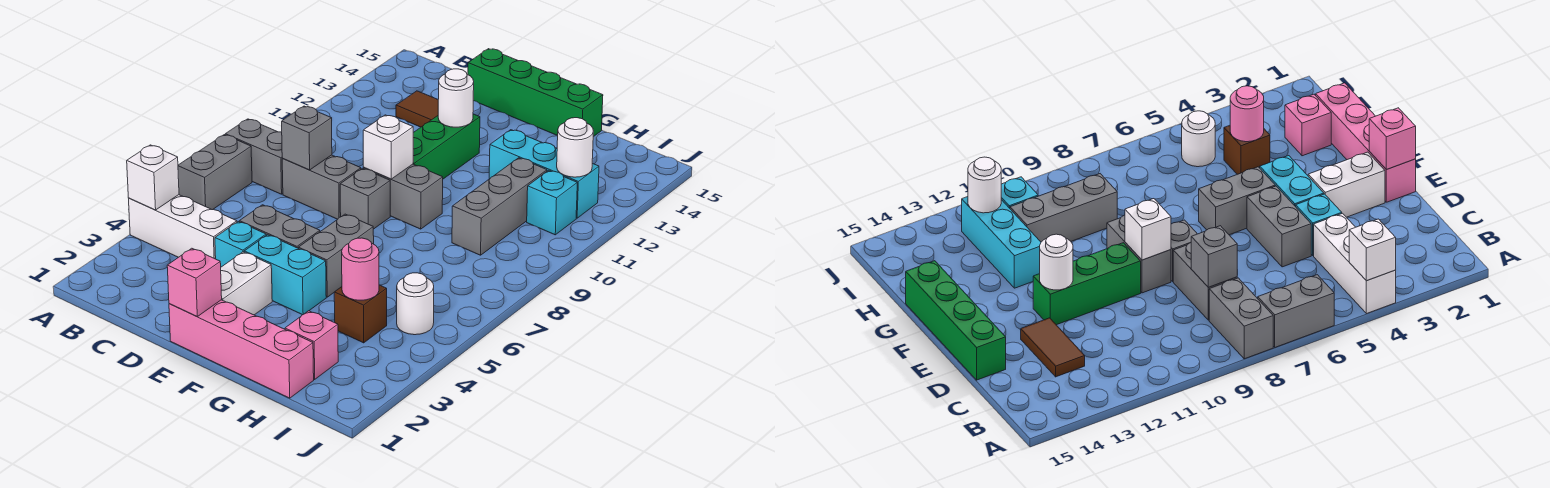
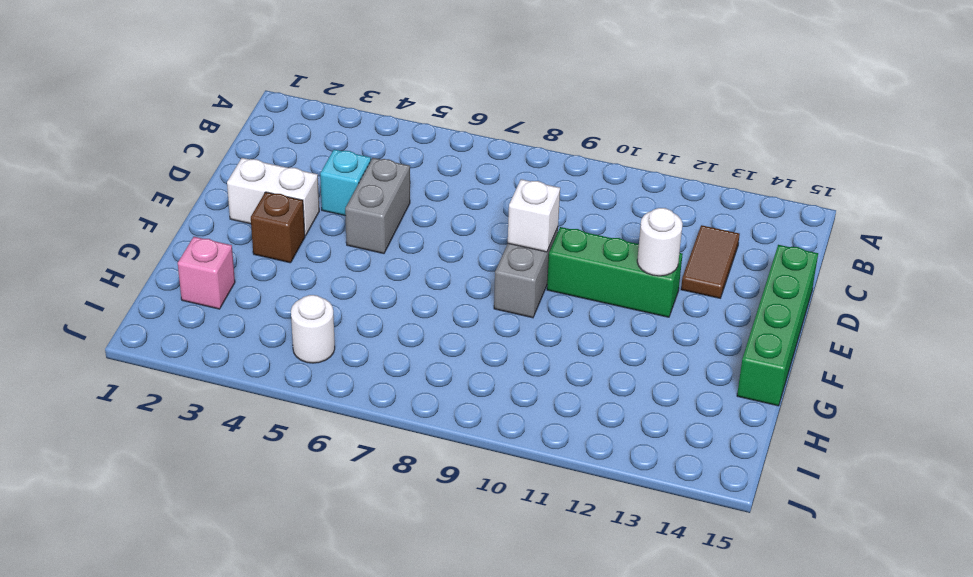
brown brick F3 level 1 -> brown brick H4 level 1
none -> white brick A4:C4 level 1
none -> grey brick A6:A7 level 1
none -> grey brick A8:B8 level 1

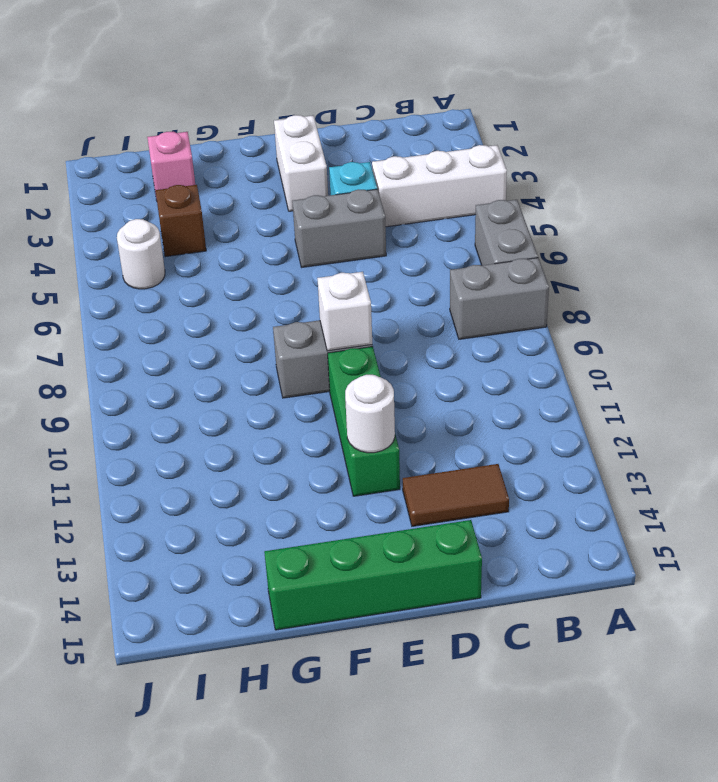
none -> grey brick C8:D8 level 1
none -> pink brick E1:H1 level 1
none -> cyan brick E4:F4 level 1

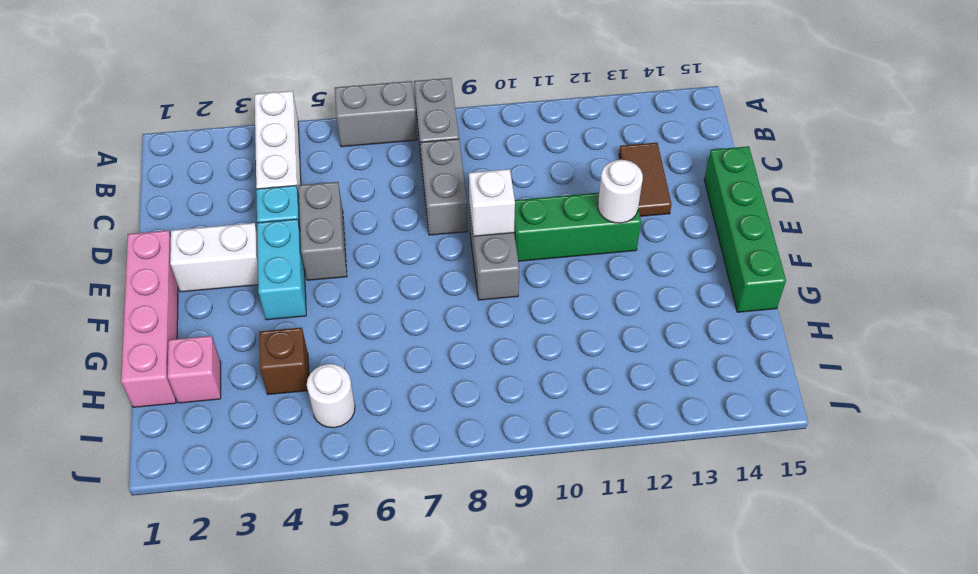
none -> grey brick E8 level 1
none -> grey brick F5:F6 level 1
none -> cyan brick G12:I12 level 1

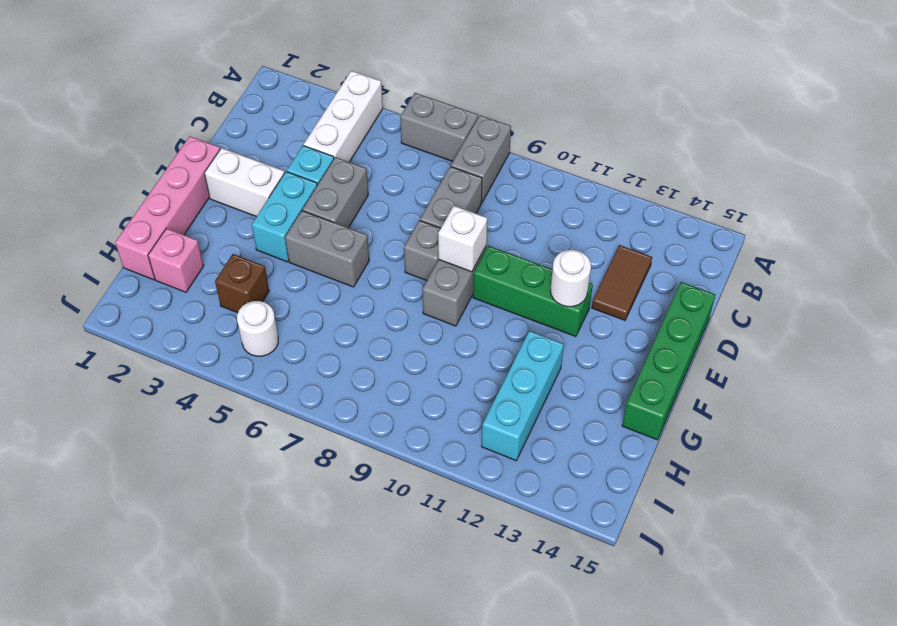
none -> grey brick H9:H11 level 1
none -> cyan brick I11 level 1
none -> white brick A4 level 2

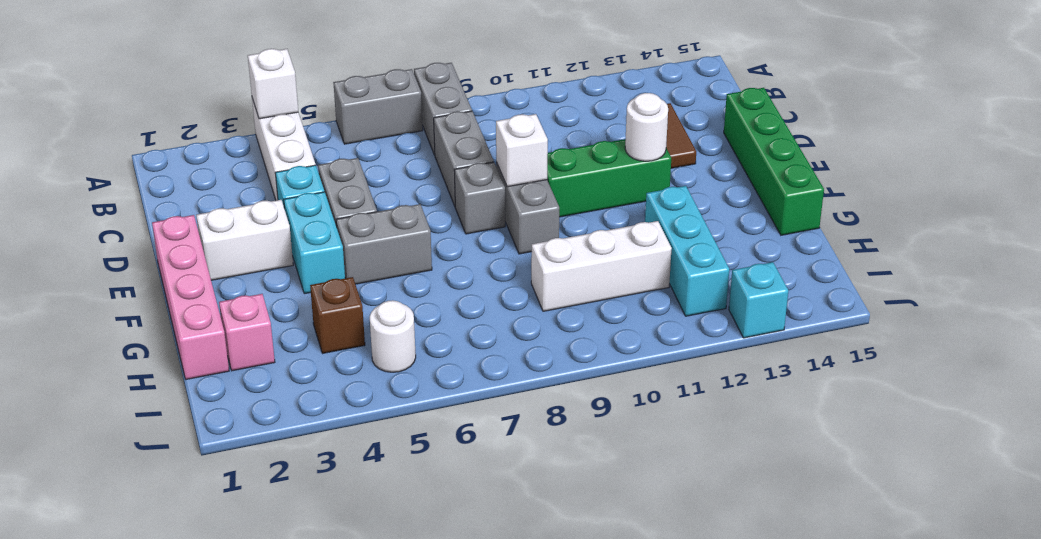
white brick H9:H11 level 1 -> grey brick H9:H11 level 1
cyan brick J13 level 1 -> cyan brick I11 level 1
none -> grey brick C8 level 2
none -> pink brick E1 level 2
none -> pink round brick H4 level 2

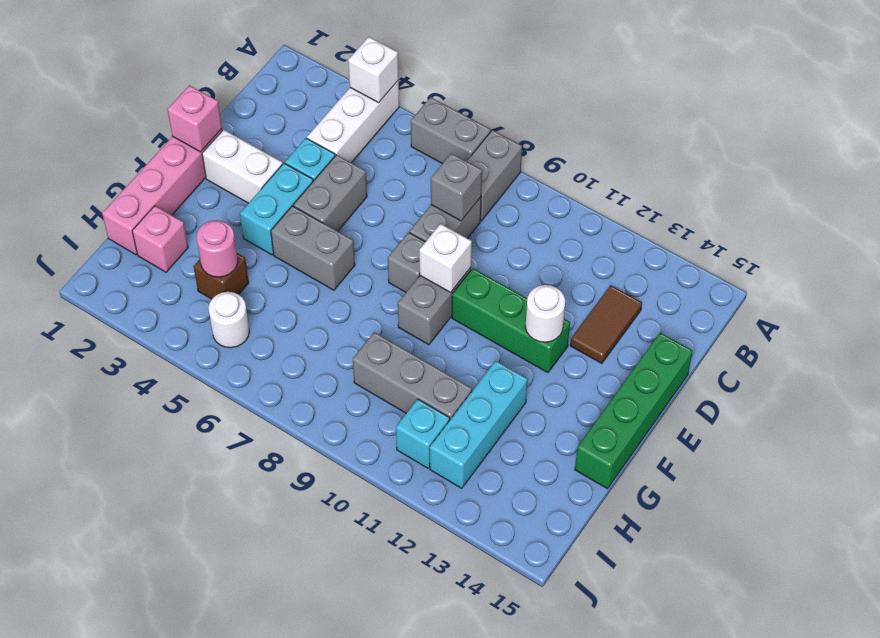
none -> white round brick I12 level 2

